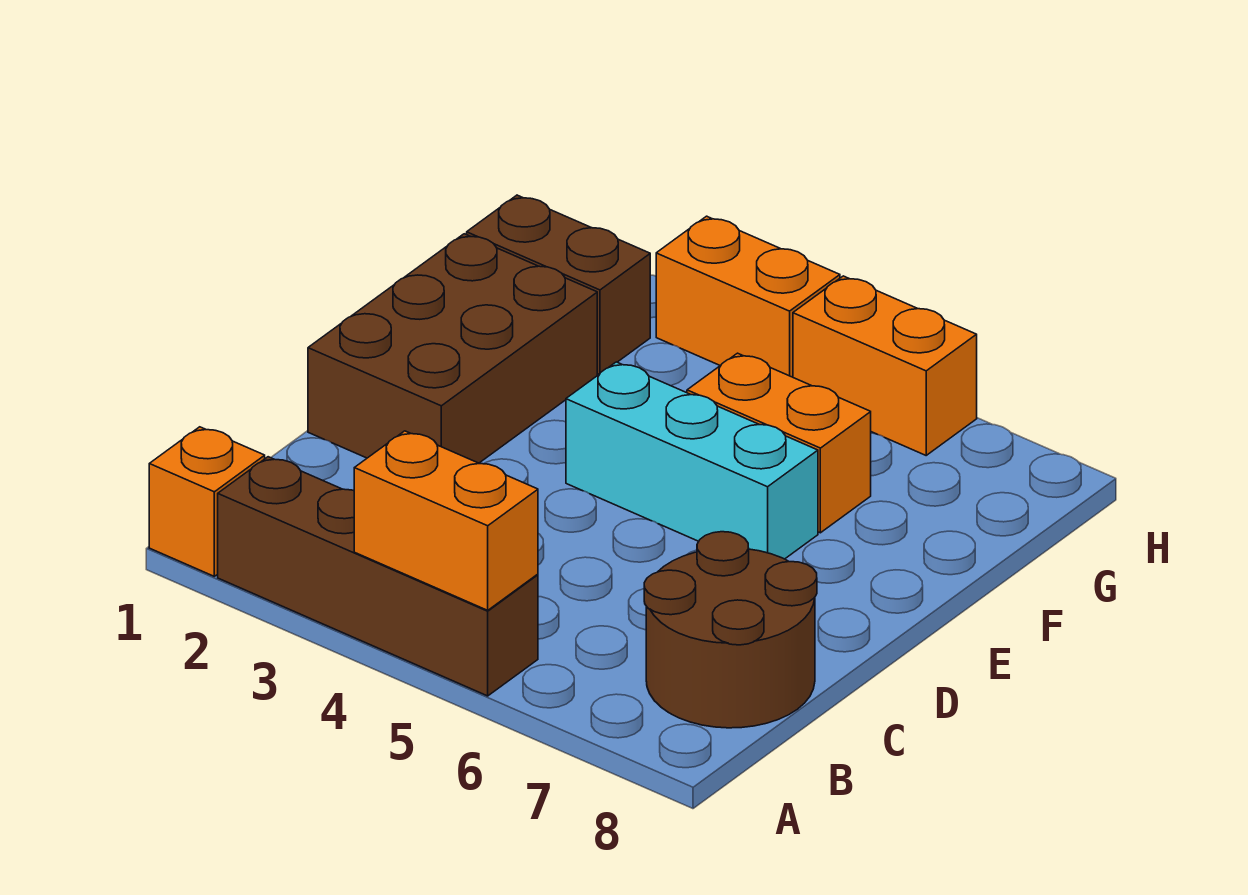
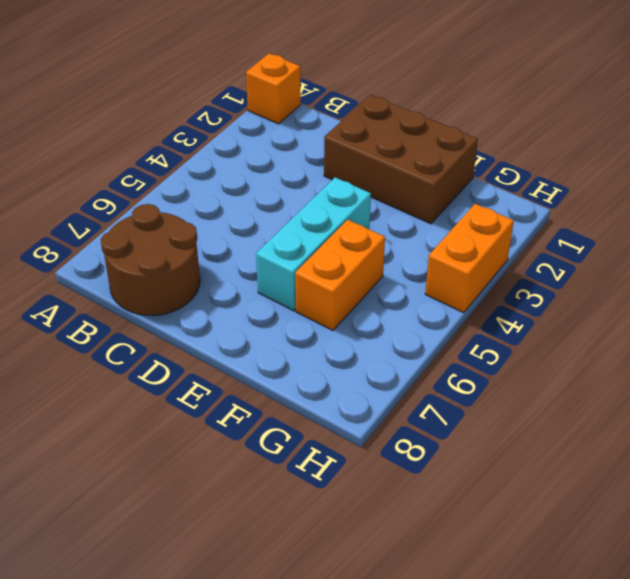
none -> brown brick A2:A5 level 1
none -> brown brick G1:G2 level 1

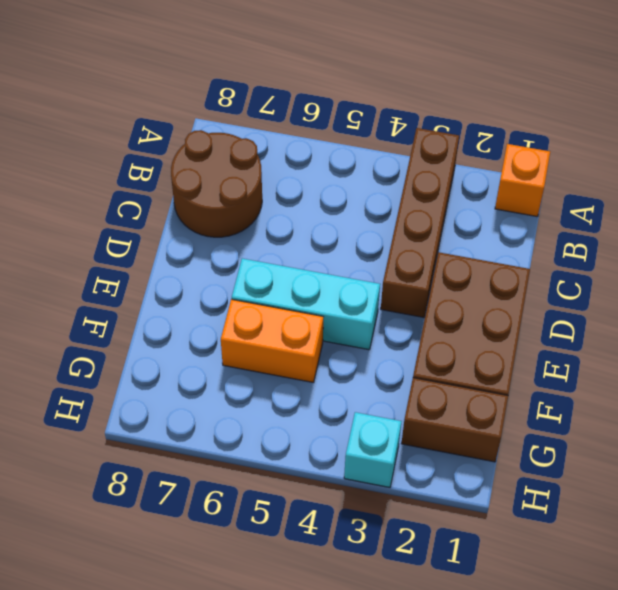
brown brick A3:D3 level 1 -> brown brick A2:A5 level 1
cyan brick H3 level 1 -> orange brick H3:H4 level 1
none -> orange brick H5:H6 level 1
none -> orange brick A4:A5 level 2

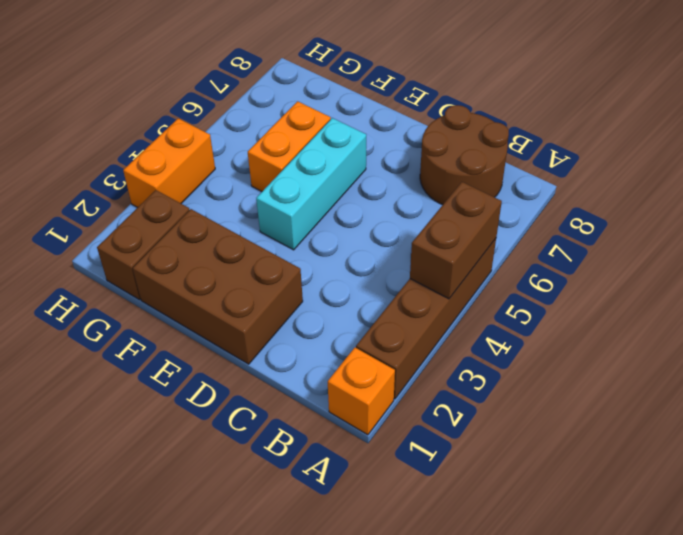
brown brick A4:A5 level 2 -> orange brick A4:A5 level 2
none -> orange brick H5:H6 level 1

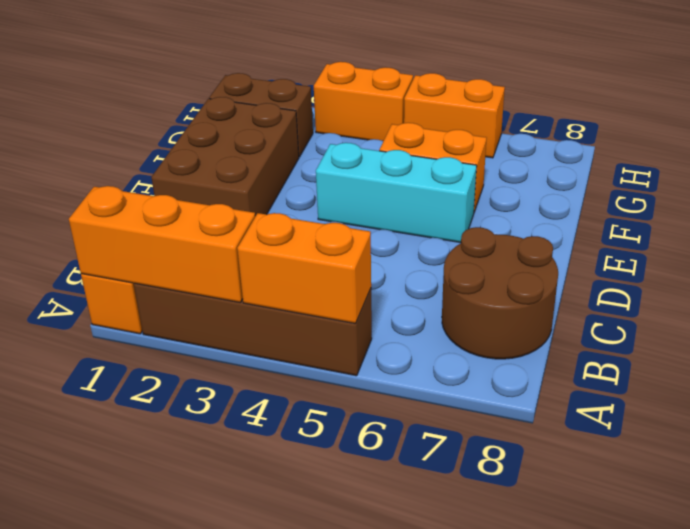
orange brick A1:A3 level 2 -> none

